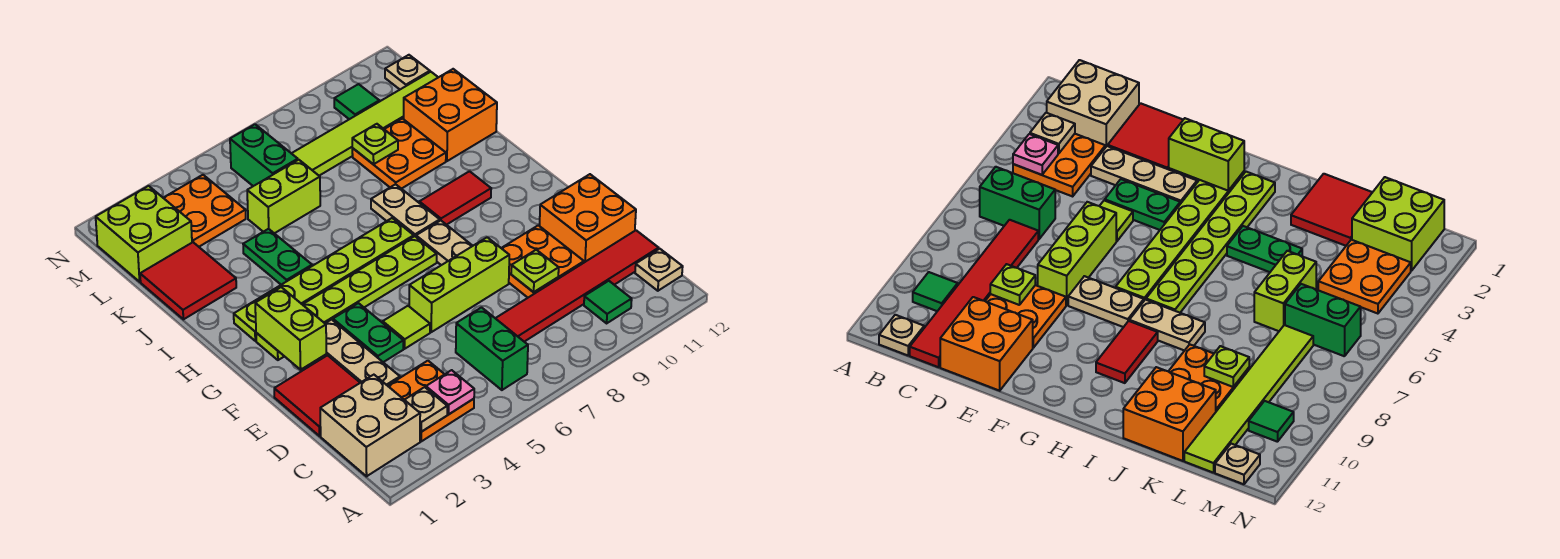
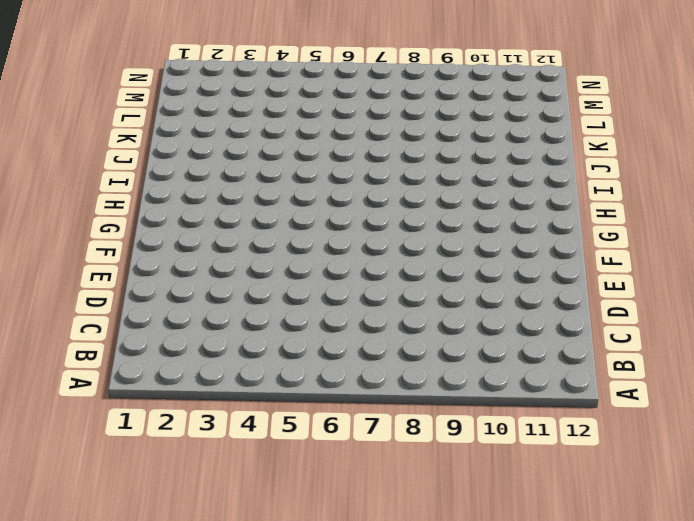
none -> tan brick B1:C2 level 1
none -> orange plate B3:C4 level 1
none -> green brick B6:C6 level 1
none -> green tile B10 level 1

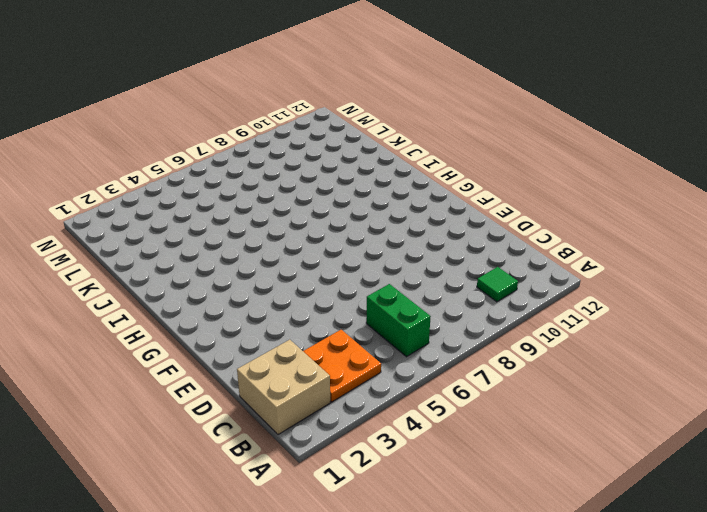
none -> tan plate B12 level 1
none -> red tile C7:C12 level 1
none -> red tile D1:E2 level 1
none -> tan plate D3:F3 level 1

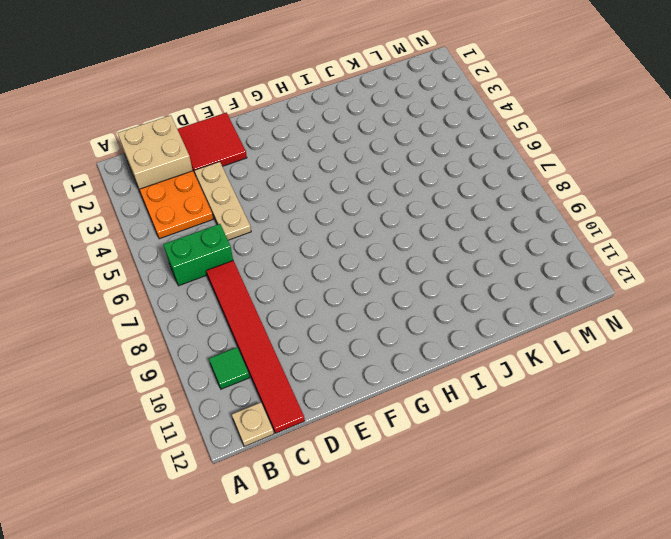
tan plate D3:D5 level 1 -> tan plate D3:F3 level 1
none -> orange plate D9:E10 level 1
none -> orange brick D11:E12 level 1
none -> green plate E4:F4 level 1
none -> lime tile E5 level 1

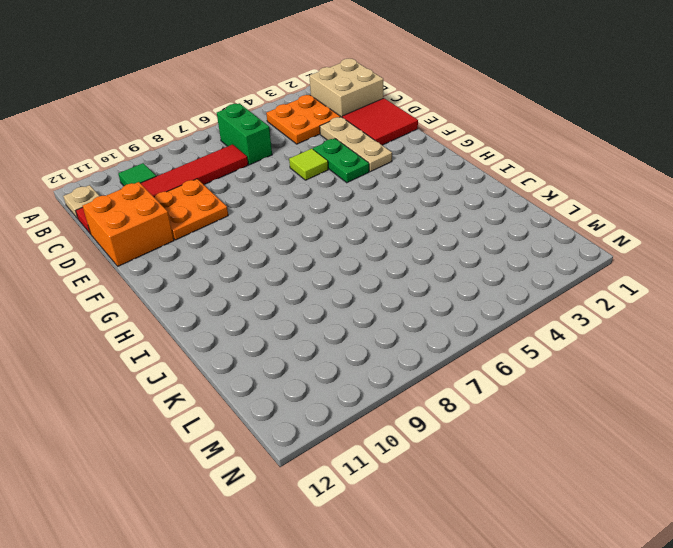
none -> lime brick E6:E8 level 1
none -> tan plate F8:G8 level 1
none -> lime plate G2:G7 level 1
none -> lime plate H2:H7 level 1

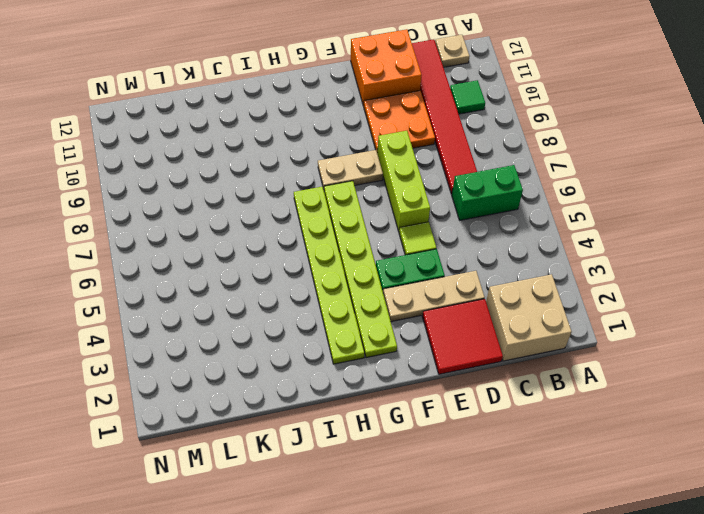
none -> orange plate B3:C4 level 1
none -> tan plate H8:I8 level 1
none -> red tile H9:H10 level 1
none -> green plate I4:J4 level 1

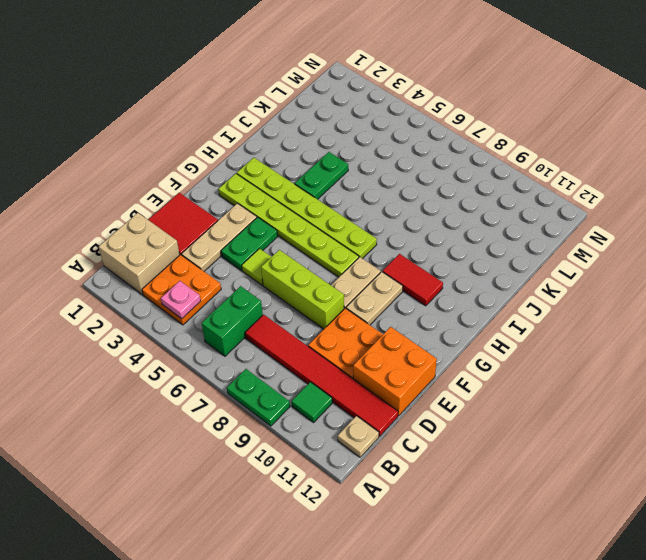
green plate A8:A9 level 1 -> none
tan plate F9:G9 level 1 -> tan plate H8:I8 level 1
none -> red tile J1:K2 level 1
none -> orange plate J9:K10 level 1
none -> orange brick J11:K12 level 1
none -> lime brick K5:K6 level 1

